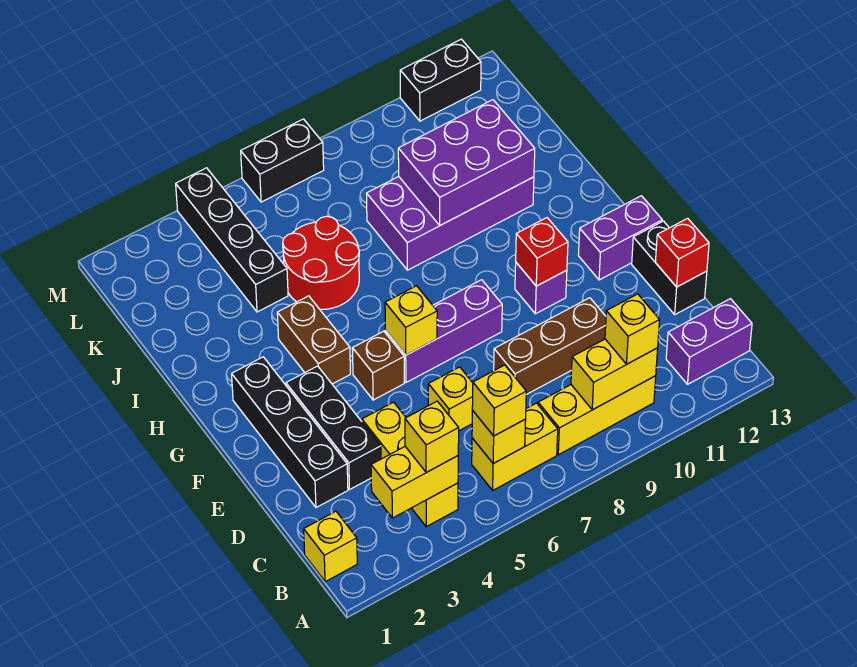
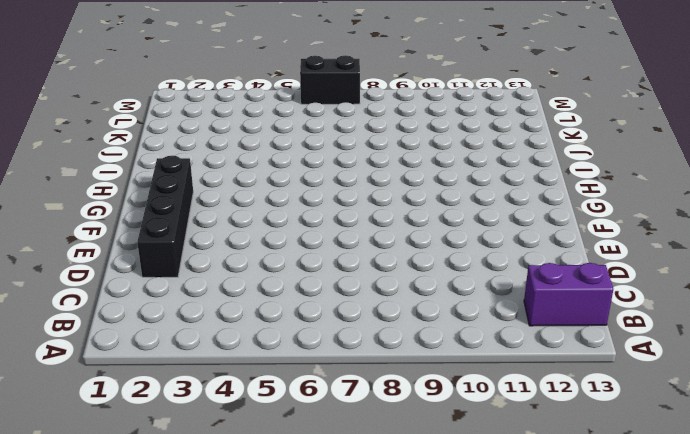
none -> yellow brick B1 level 1
none -> yellow brick B4:D4 level 1
none -> yellow brick B6:B7 level 1
none -> yellow brick B8:B10 level 1

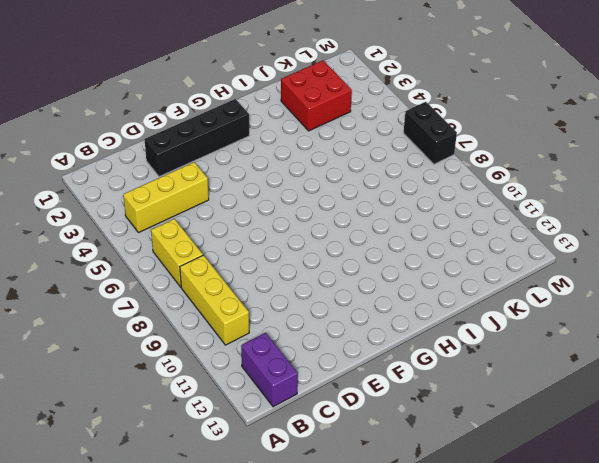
red brick J2:K3 level 1 -> none
none -> yellow brick B1 level 1
none -> black brick D3:F3 level 1
none -> yellow brick D6 level 1
none -> brown brick D8:D10 level 1

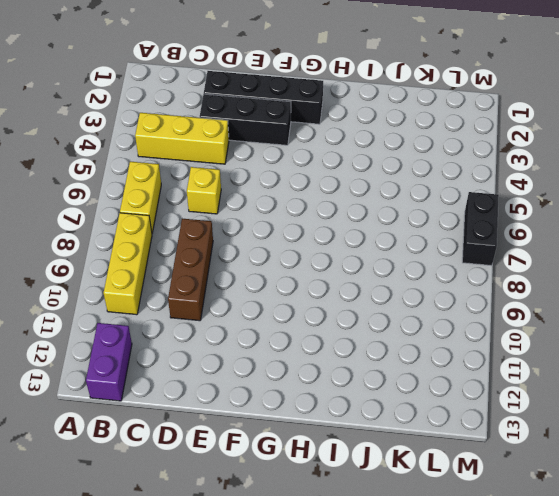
none -> yellow brick B1 level 1
none -> black brick D13:E13 level 1
none -> brown brick F5 level 1
none -> purple brick F6:F8 level 1

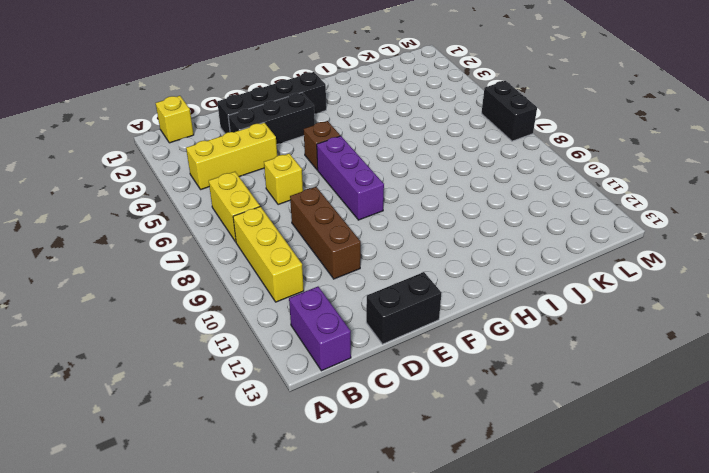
none -> purple brick F10 level 1
none -> purple brick F12:F13 level 1
none -> brown brick G4:H4 level 1
none -> red round brick I5:J6 level 1

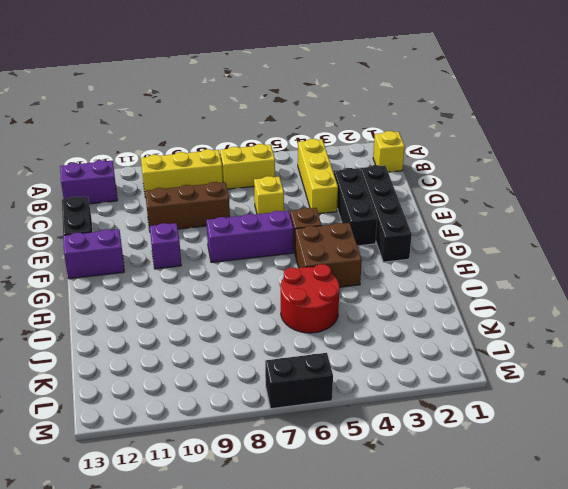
brown brick G4:H5 level 1 -> brown brick G4:H4 level 1
none -> purple brick I8:J11 level 1
none -> black brick J4:M4 level 1
none -> black brick M11:M12 level 1
none -> yellow brick B3:B4 level 2

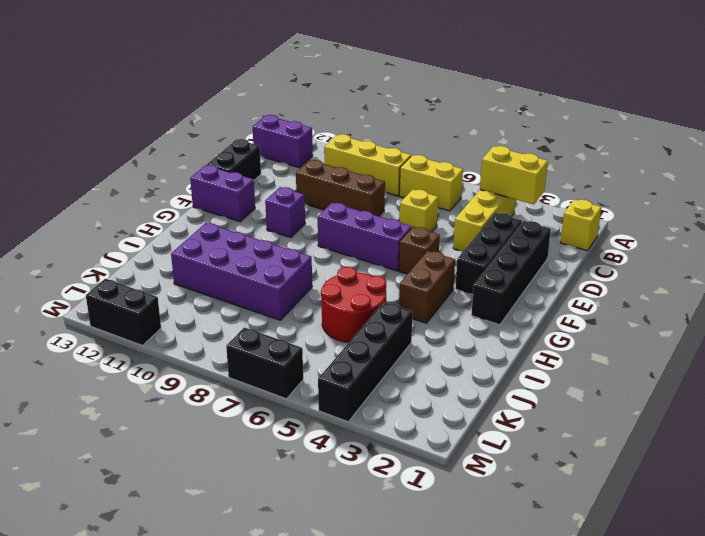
none -> yellow brick B6 level 2
none -> yellow brick B9:B10 level 2
none -> red brick D13 level 2
none -> yellow brick F6 level 2

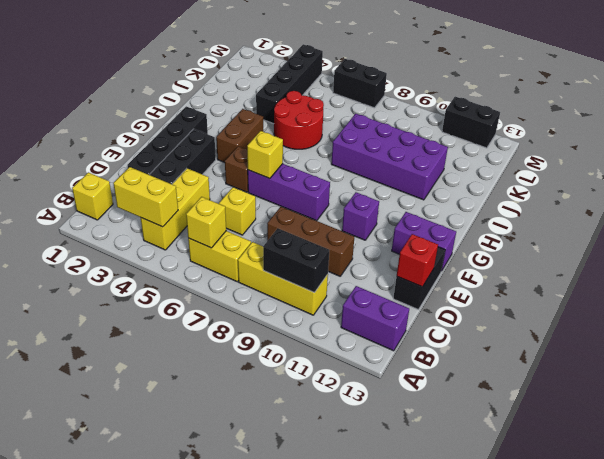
black brick B9:B10 level 2 -> yellow brick B9:B10 level 2
none -> red brick F10 level 2
none -> purple brick I9:J11 level 2
none -> yellow brick B4 level 3
none -> yellow brick B6 level 3

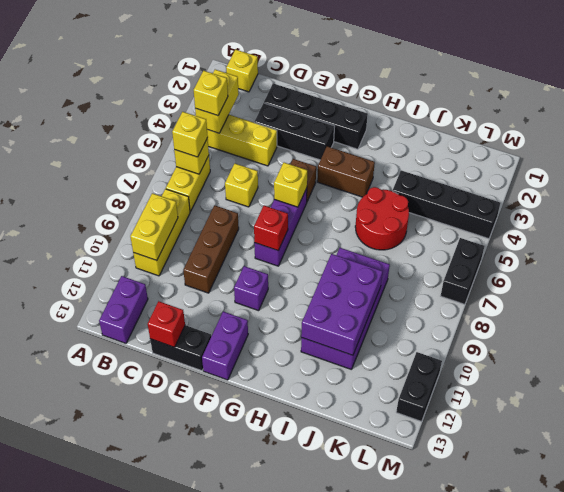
red brick F8 level 2 -> red brick F10 level 2
none -> yellow brick B10 level 3

